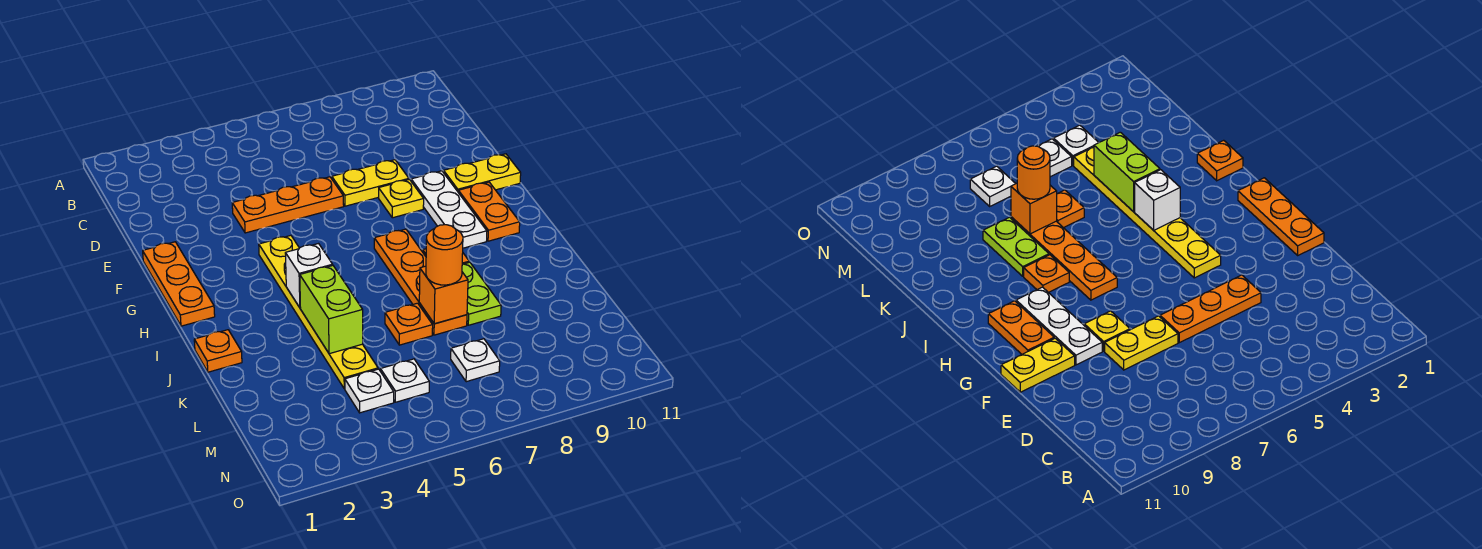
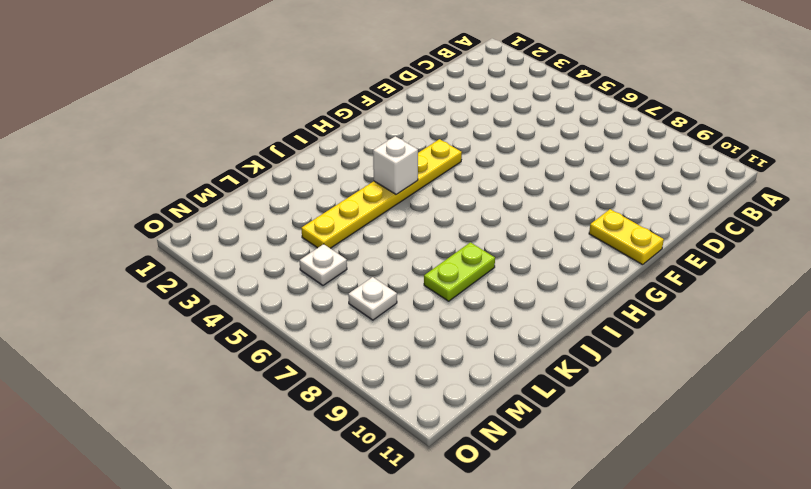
none -> orange plate E4:E6 level 1
none -> yellow plate E7:E8 level 1
none -> orange plate F1:H1 level 1

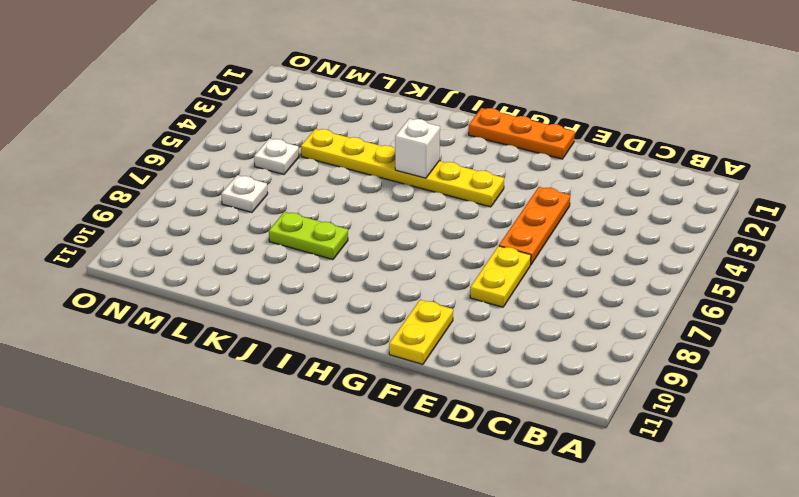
none -> yellow plate F8 level 1
none -> white plate F9:H9 level 1
none -> orange plate G10:H10 level 1

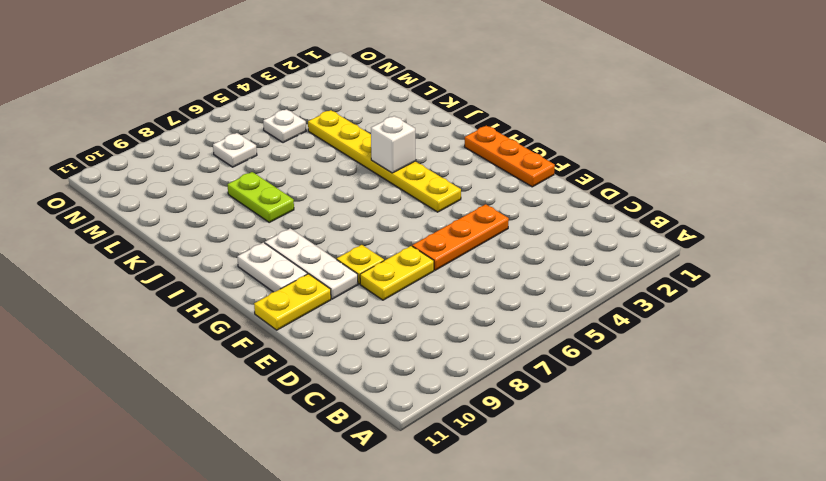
white plate G10:H10 level 1 -> orange plate G10:H10 level 1
none -> orange plate H7:K7 level 1
none -> orange plate I8 level 1
none -> orange plate J1 level 1

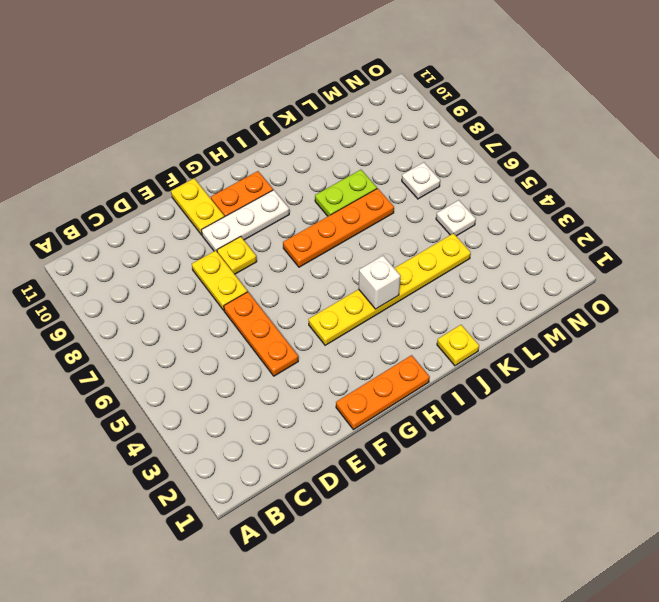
yellow plate J1 level 1 -> orange plate J1 level 1
none -> orange plate I8 level 1
none -> orange plate K6 level 1
none -> white plate M4 level 1

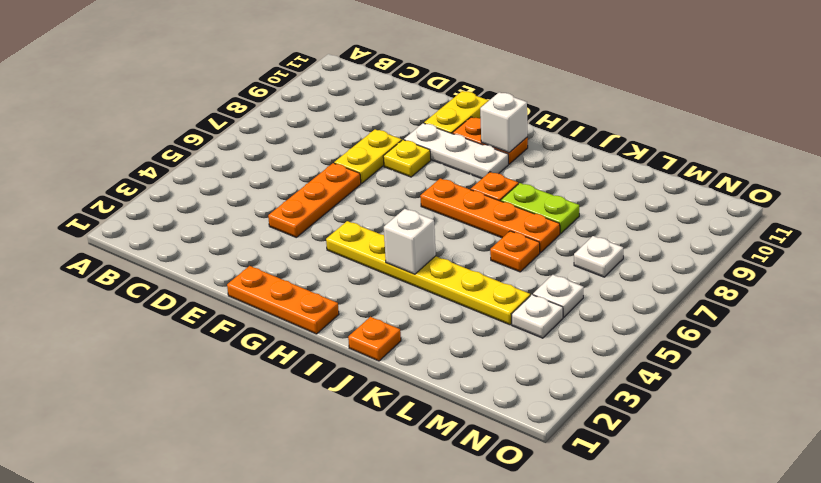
white brick H10 level 2 -> none
none -> lime brick J4:K4 level 2
none -> orange brick K7 level 2
none -> orange round brick K7 level 3

